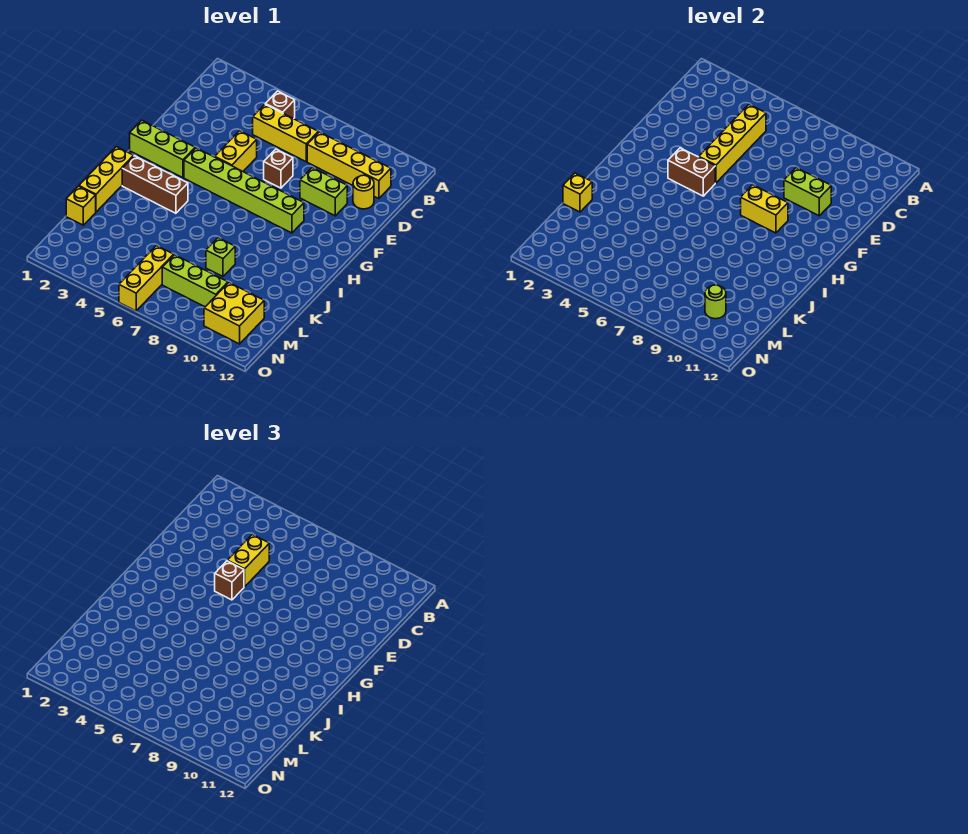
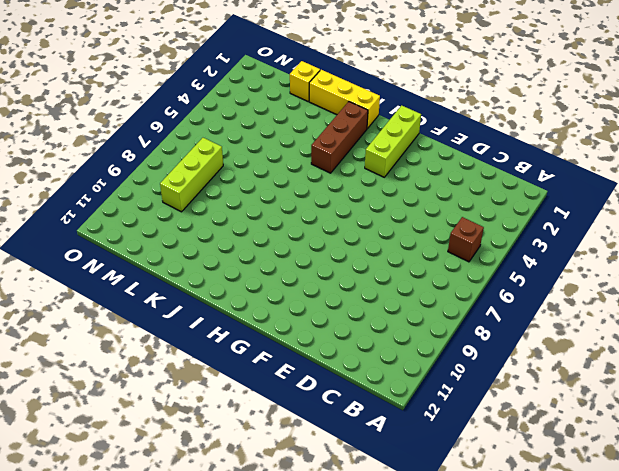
none -> yellow brick C5:C7 level 1
none -> yellow brick C8:C11 level 1
none -> yellow round brick D11 level 1

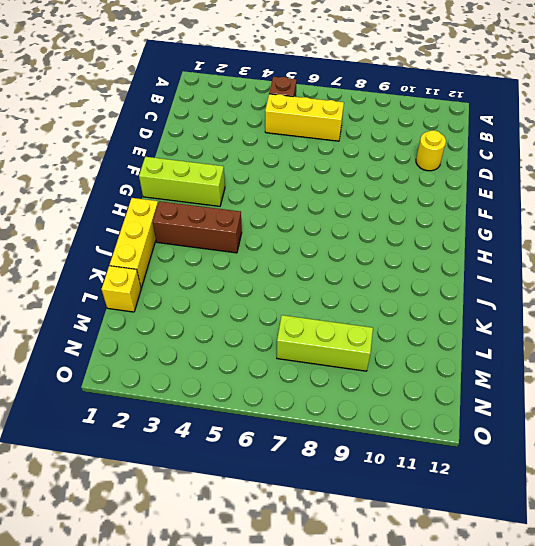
none -> yellow brick C8:C11 level 1
none -> yellow brick E5:F5 level 1
none -> brown brick E7 level 1

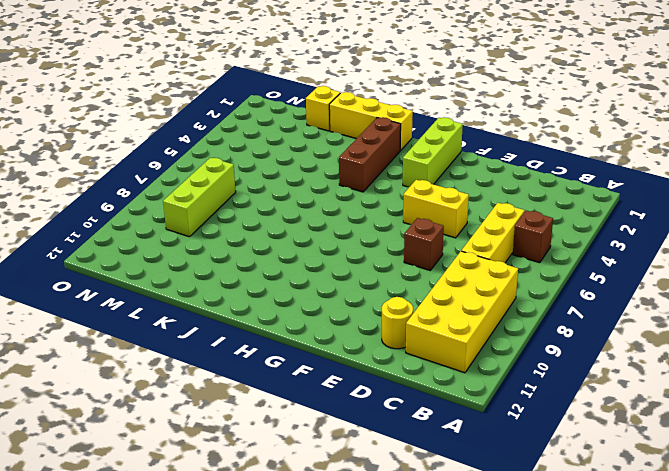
yellow brick B8:C11 level 1 -> yellow brick C8:C11 level 1
none -> lime brick E9:E10 level 1
none -> lime brick G4:G9 level 1
none -> lime brick K8 level 1

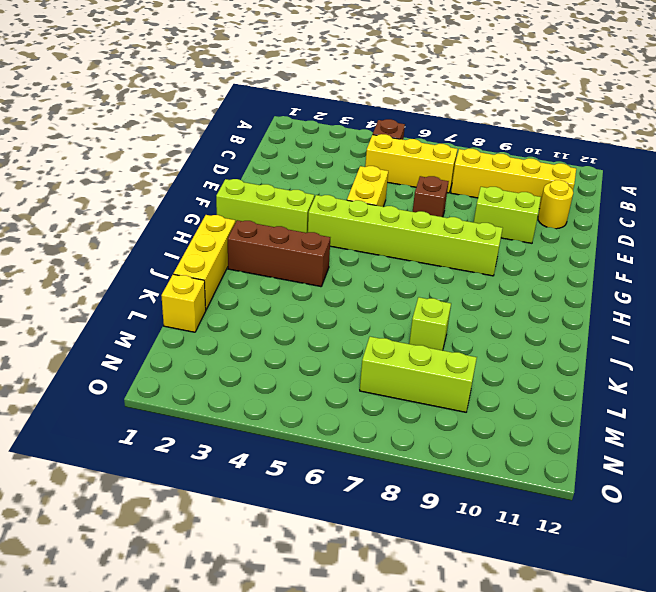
none -> yellow brick M6:O6 level 1
none -> yellow brick M10:N11 level 1
none -> yellow brick C5:F5 level 2

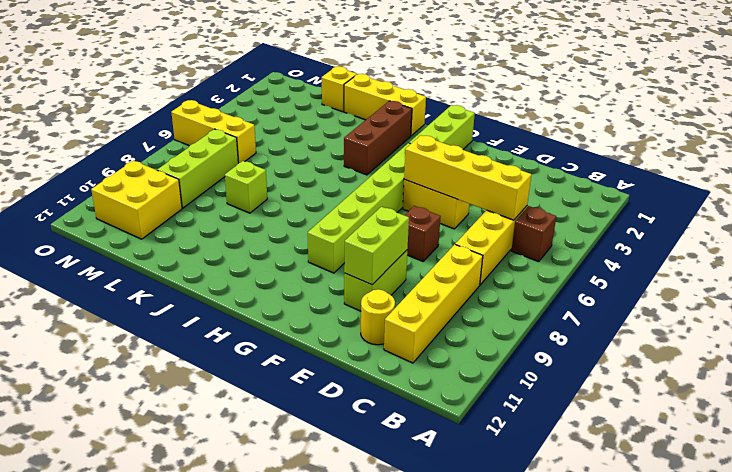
none -> brown brick G4:G5 level 2
none -> yellow brick G8:G9 level 2
none -> yellow brick K1 level 2

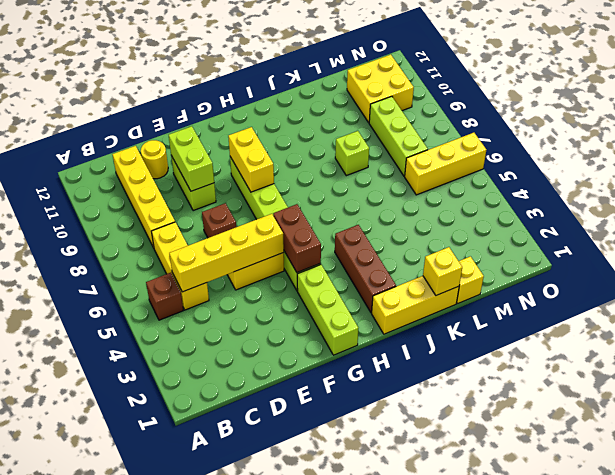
none -> lime round brick M10 level 2
none -> yellow brick D5:E5 level 3
none -> brown brick F5 level 3

